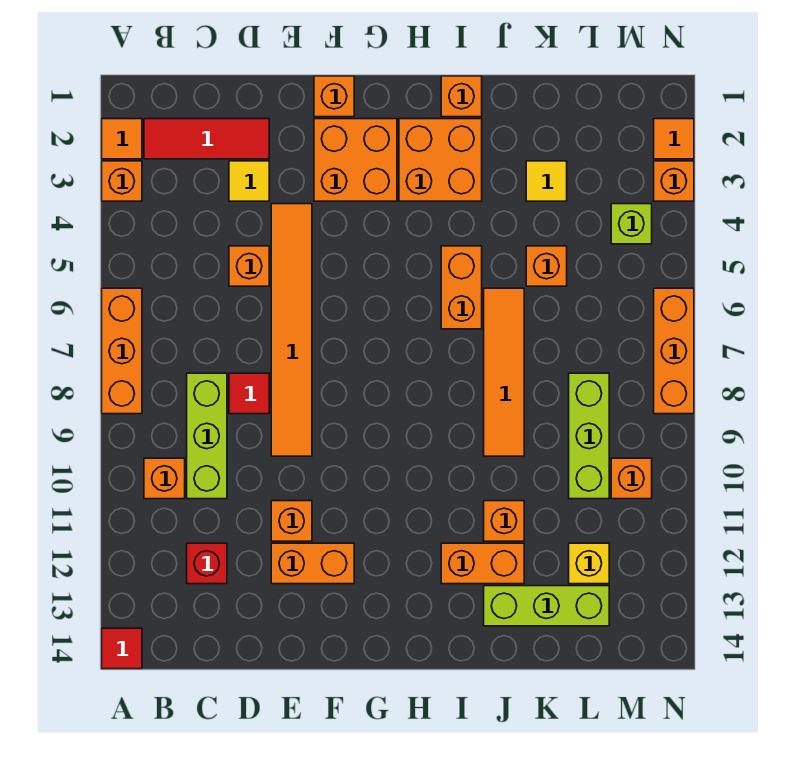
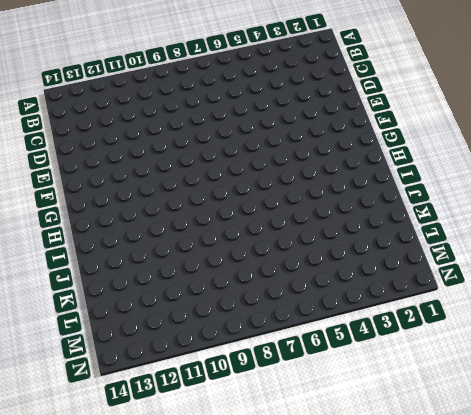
none -> orange tile A2 level 1
none -> orange brick A3 level 1
none -> orange brick A6:A8 level 1
none -> red tile A14 level 1

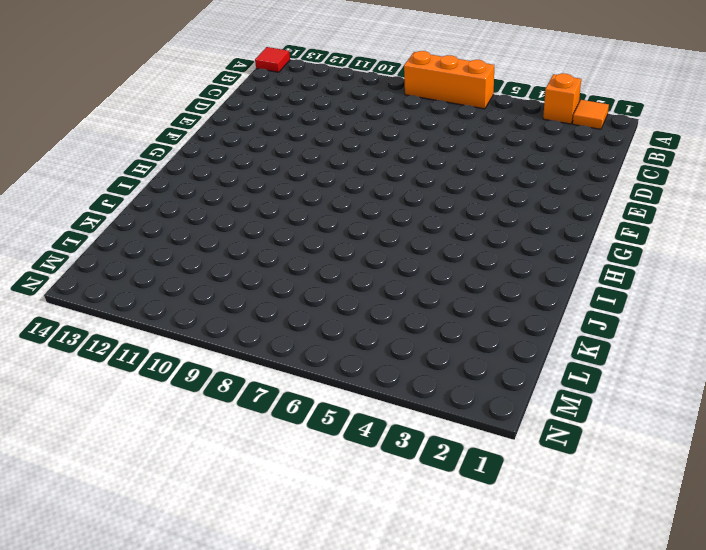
none -> red tile B2:D2 level 1
none -> orange brick B10 level 1
none -> lime brick C8:C10 level 1
none -> red brick C12 level 1

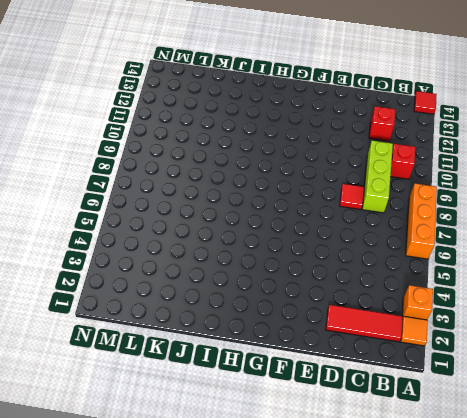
red brick B10 level 1 -> orange brick B10 level 1
none -> yellow tile D3 level 1
none -> orange brick D5 level 1
none -> orange tile E4:E9 level 1
none -> orange brick E11 level 1

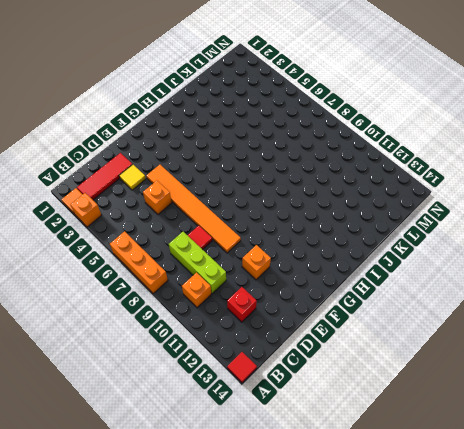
none -> orange brick E12:F12 level 1
none -> orange brick F1 level 1
none -> orange brick F2:G3 level 1
none -> orange brick H2:I3 level 1

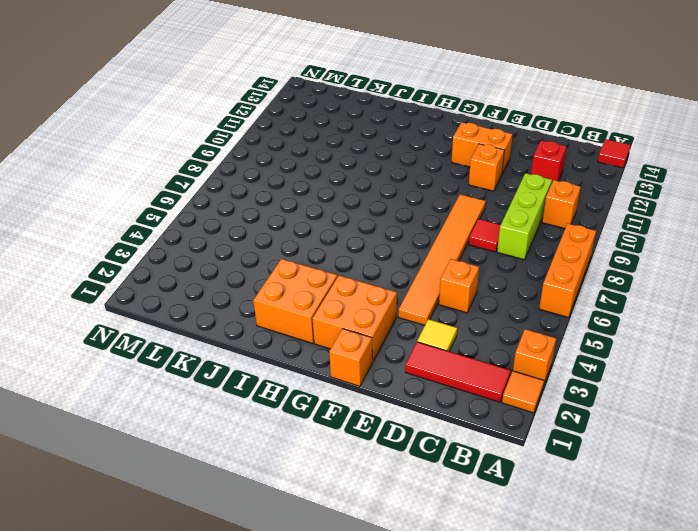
none -> orange brick I1 level 1
none -> orange brick I5:I6 level 1
none -> orange brick I12:J12 level 1
none -> orange tile J6:J9 level 1

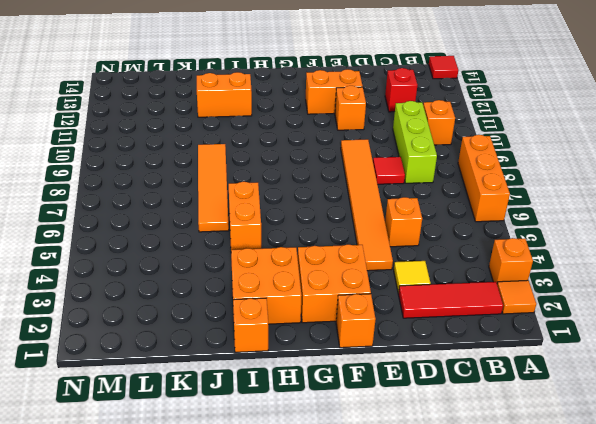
none -> orange brick J11 level 1
none -> lime brick J13:L13 level 1
none -> yellow tile K3 level 1
none -> orange brick K5 level 1

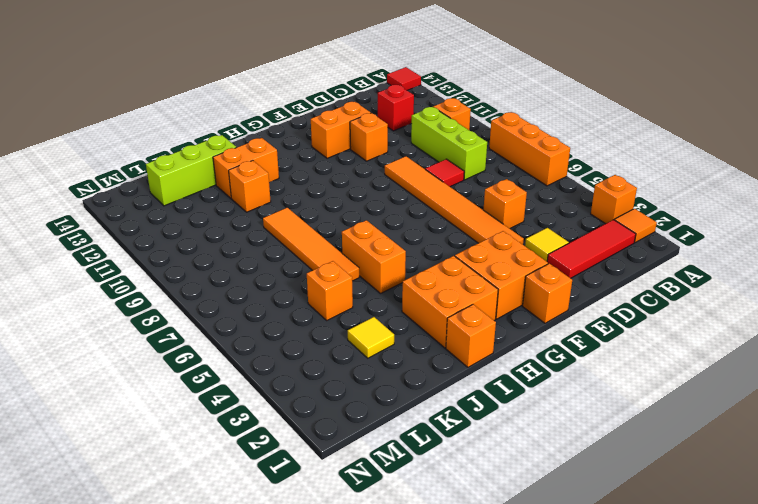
none -> lime brick L8:L10 level 1
none -> yellow brick L12 level 1
none -> lime brick M4 level 1
none -> orange brick M10 level 1

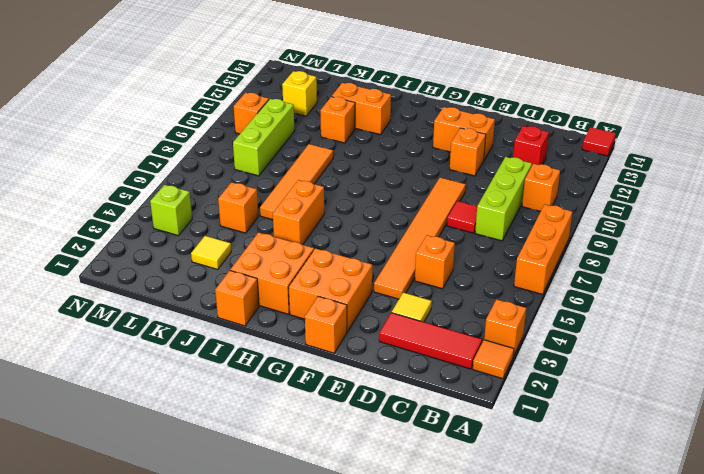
none -> lime brick J13:L13 level 1
none -> orange tile N2 level 1
none -> orange brick N3 level 1
none -> orange brick N6:N8 level 1

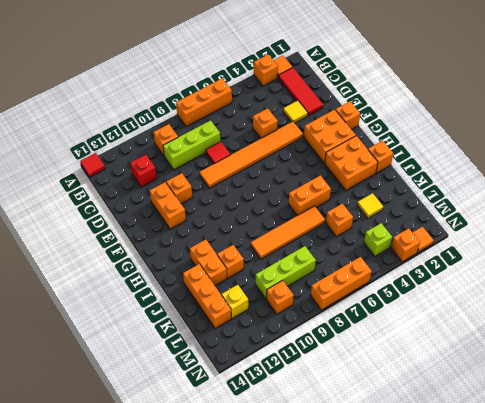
orange brick J13:L13 level 1 -> lime brick J13:L13 level 1

